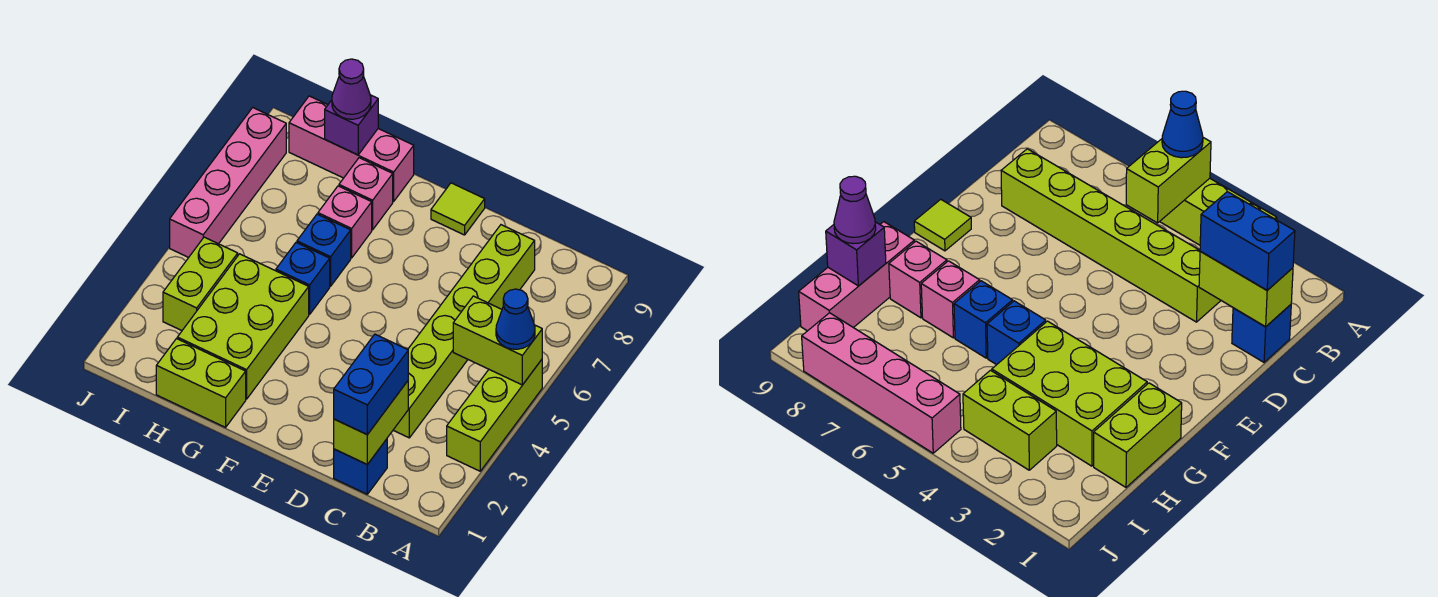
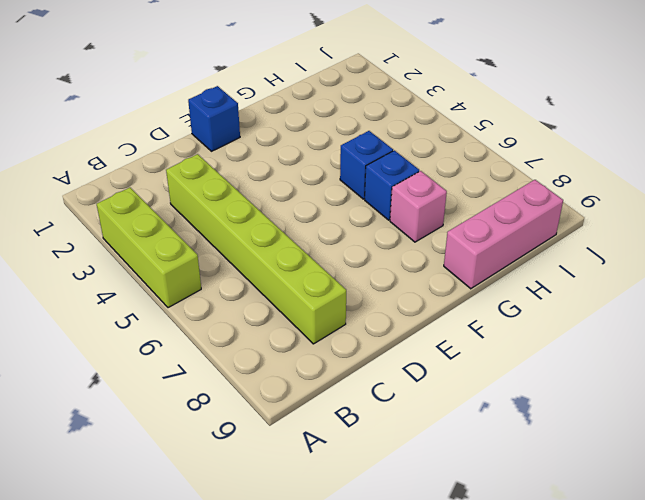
blue brick E1 level 1 -> blue brick C1 level 1
none -> lime tile E9 level 1
none -> lime brick G1:H1 level 1
none -> lime brick G2:H4 level 1

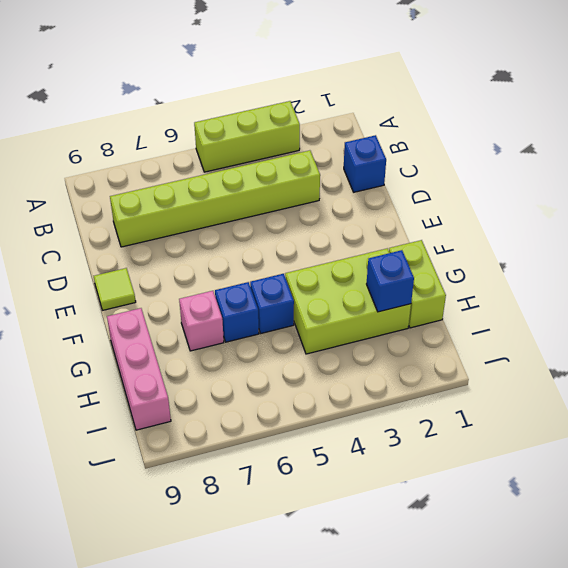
blue brick H2 level 2 -> none
none -> pink brick G8 level 1
none -> lime brick I3:I4 level 1
none -> pink brick J5:J8 level 1

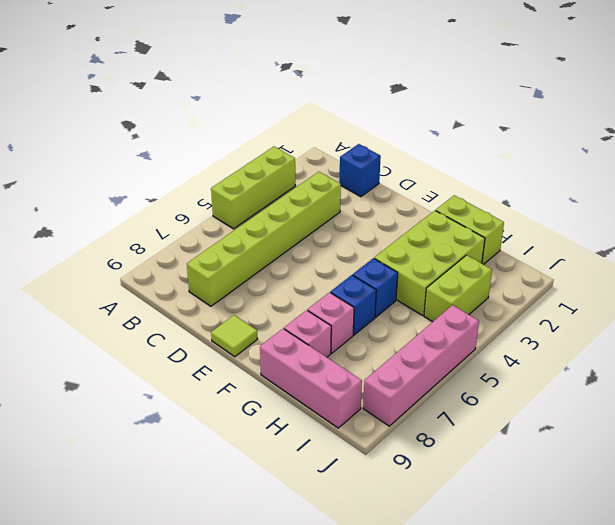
none -> lime brick A5:B5 level 2
none -> lime brick C1:C2 level 2
none -> purple brick H9 level 2

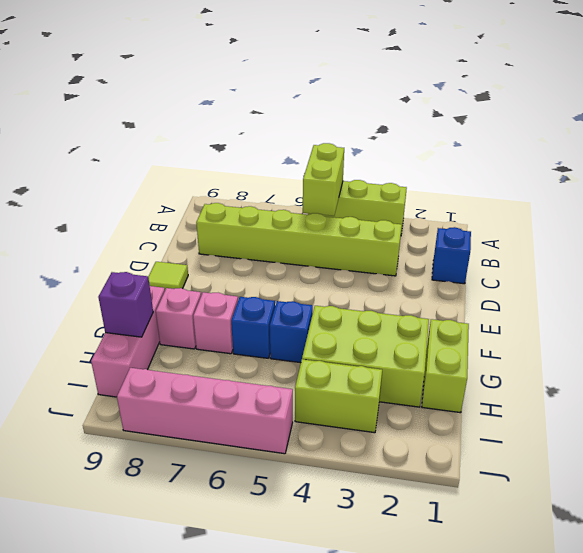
none -> lime brick C1:C2 level 2
none -> blue cone A5 level 3
none -> blue brick C1:C2 level 3

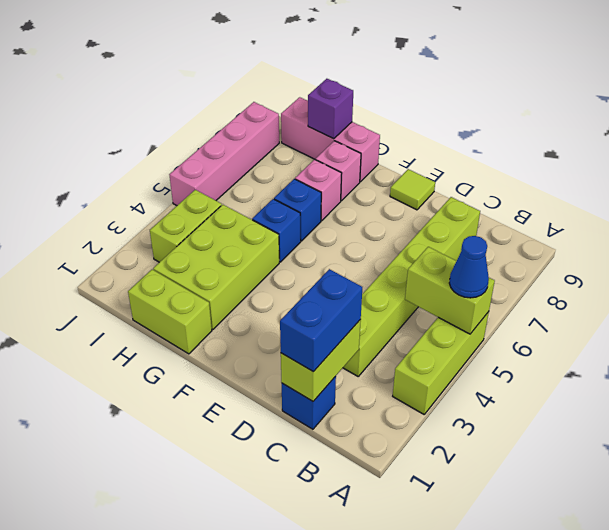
none -> purple cone H9 level 3

